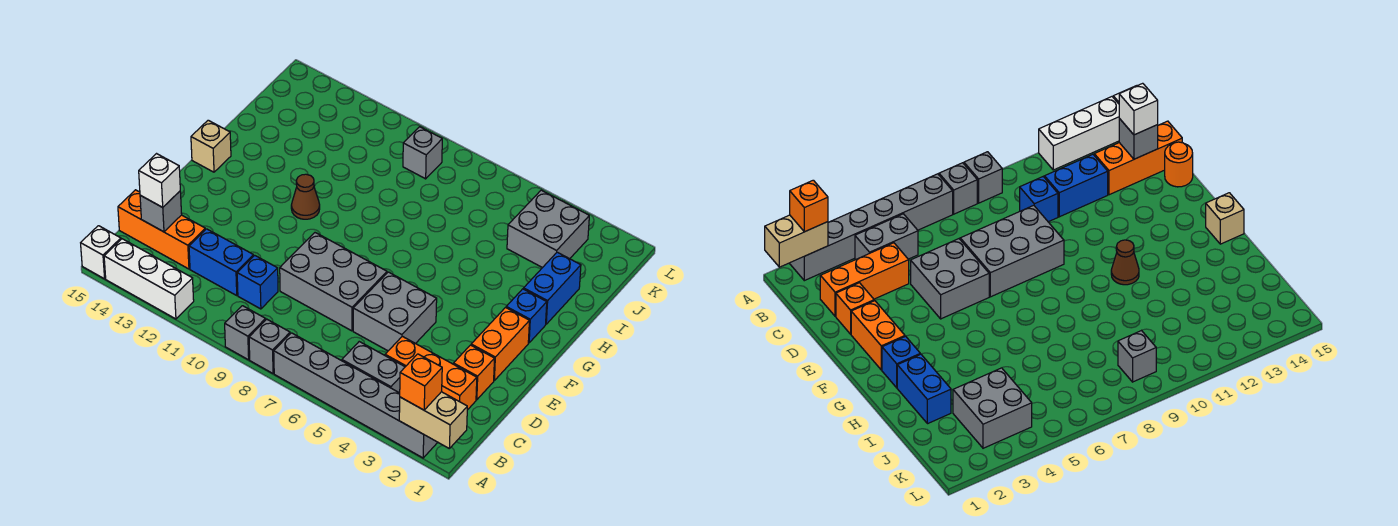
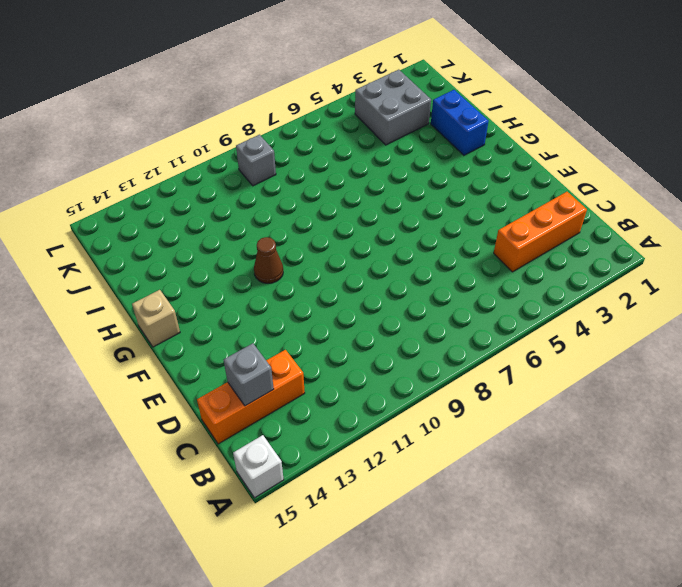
none -> grey brick A2:A7 level 1
none -> grey brick A8 level 1
none -> grey brick A9 level 1

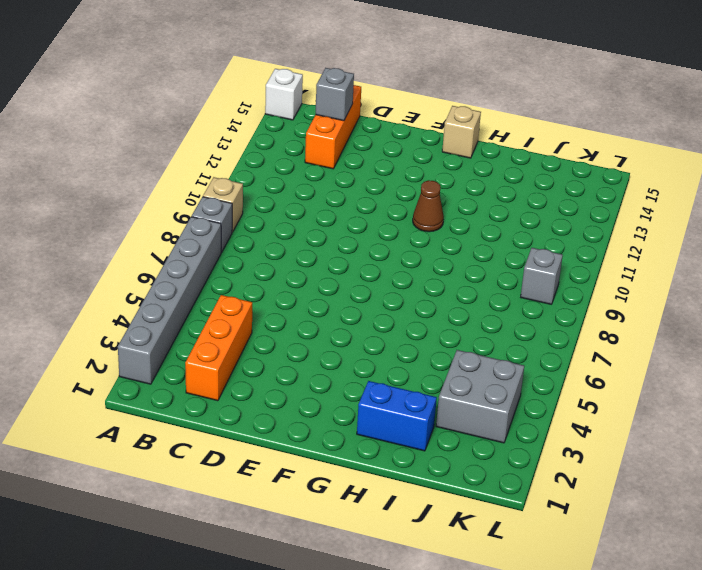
tan brick A9 level 1 -> grey brick A9 level 1
none -> white brick A12:A14 level 1
none -> grey brick B4:B5 level 1
none -> blue brick C10 level 1

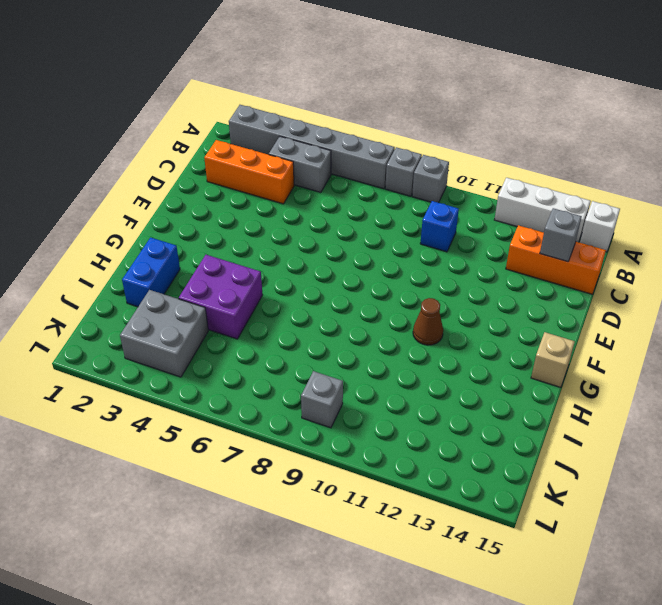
purple brick H4:I5 level 1 -> none
none -> blue brick C11:C12 level 1
none -> orange brick D2 level 1
none -> grey brick D5:E6 level 1

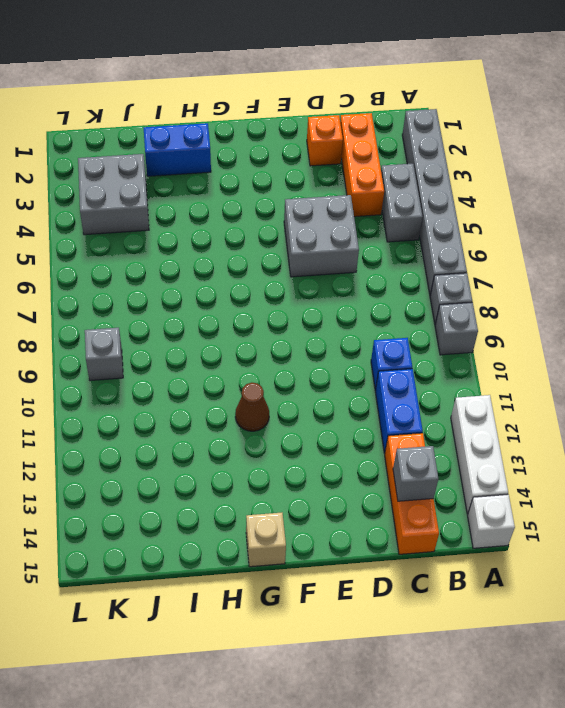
none -> grey brick D7:E9 level 1
none -> orange round brick D15 level 1
none -> orange brick E2:F2 level 1

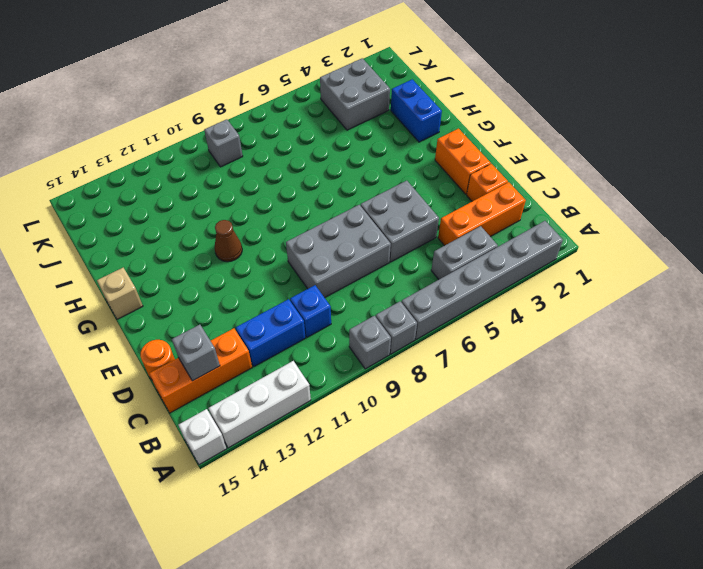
none -> blue brick G2 level 1
none -> tan brick A1:A2 level 2
none -> orange brick A2 level 3

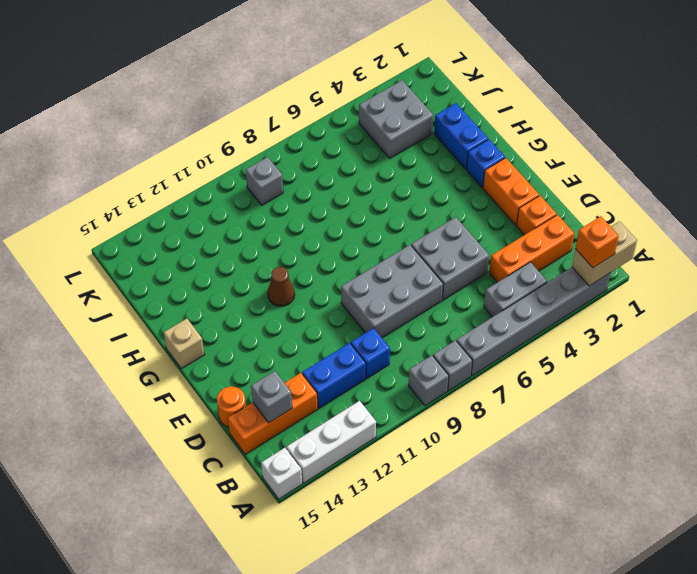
none -> white brick C14 level 3

